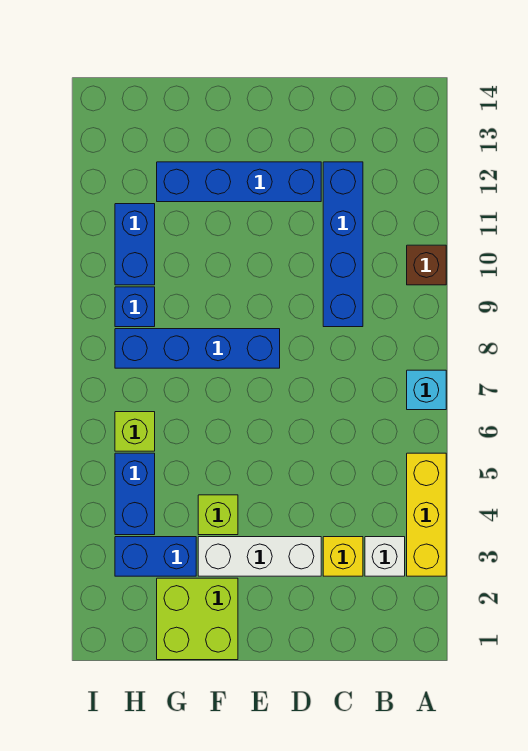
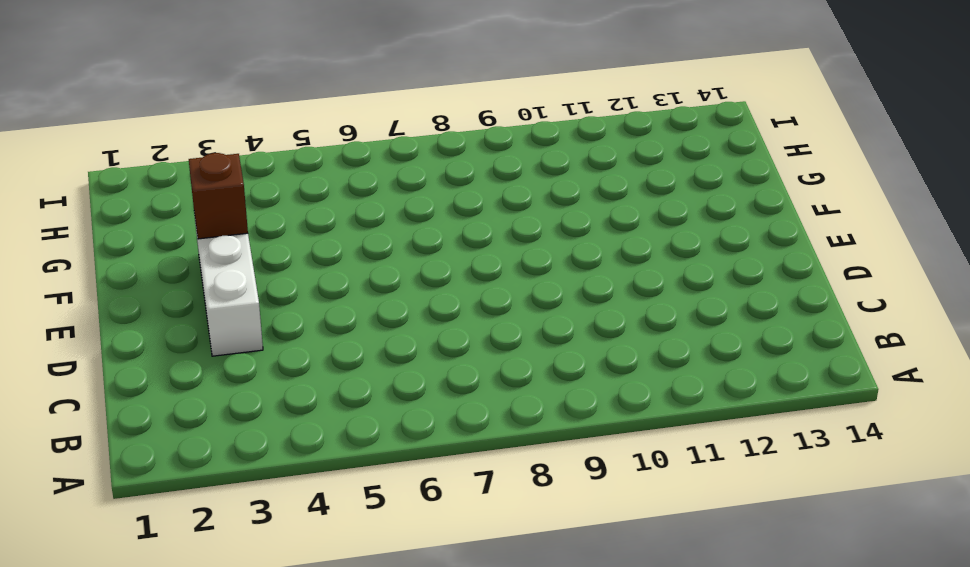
brown brick F3 level 2 -> brown brick A10 level 1
none -> yellow brick A3:A5 level 1
none -> cyan brick A7 level 1
none -> white brick B3 level 1

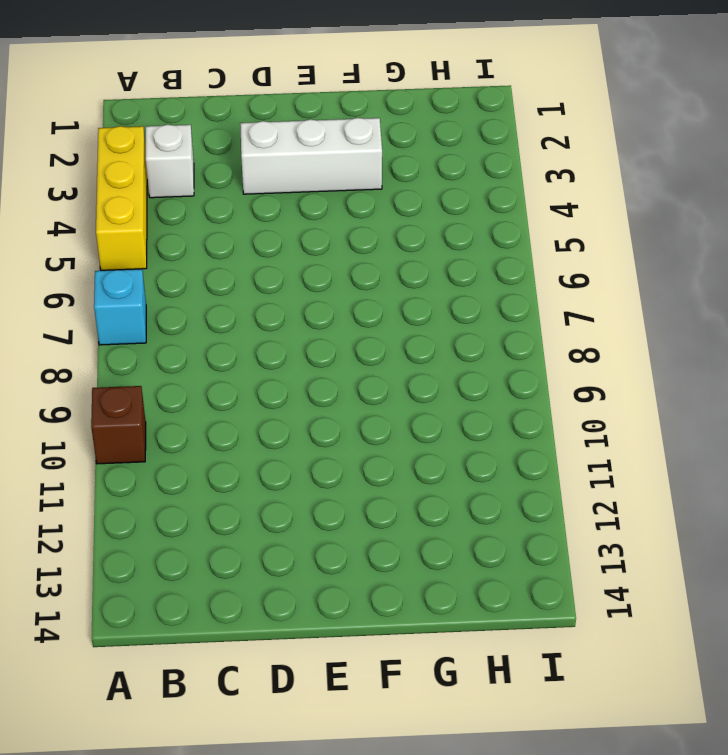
none -> yellow brick C3 level 1
none -> blue brick C9:C12 level 1
none -> blue brick D12:G12 level 1

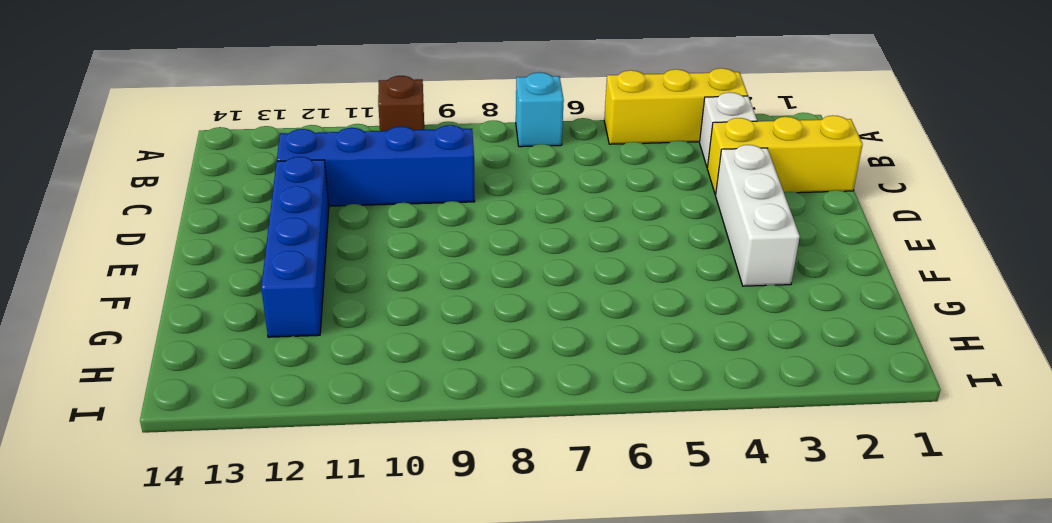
yellow brick C1:C3 level 1 -> yellow brick C3 level 1
none -> blue brick E8:H8 level 1
none -> lime brick F1:G2 level 1
none -> lime brick F4 level 1

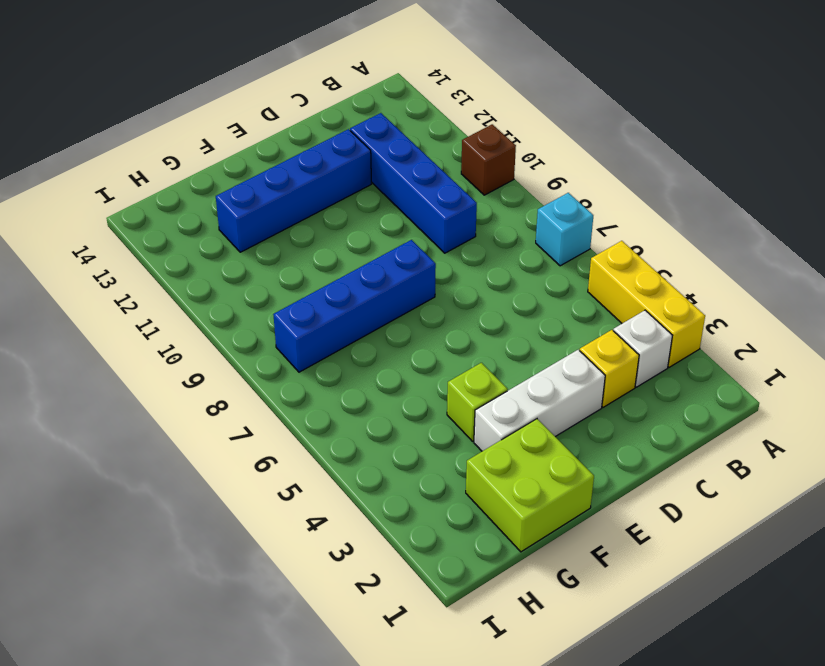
none -> blue brick G3:H3 level 1
none -> blue brick H4:H5 level 1
none -> lime brick H6 level 1

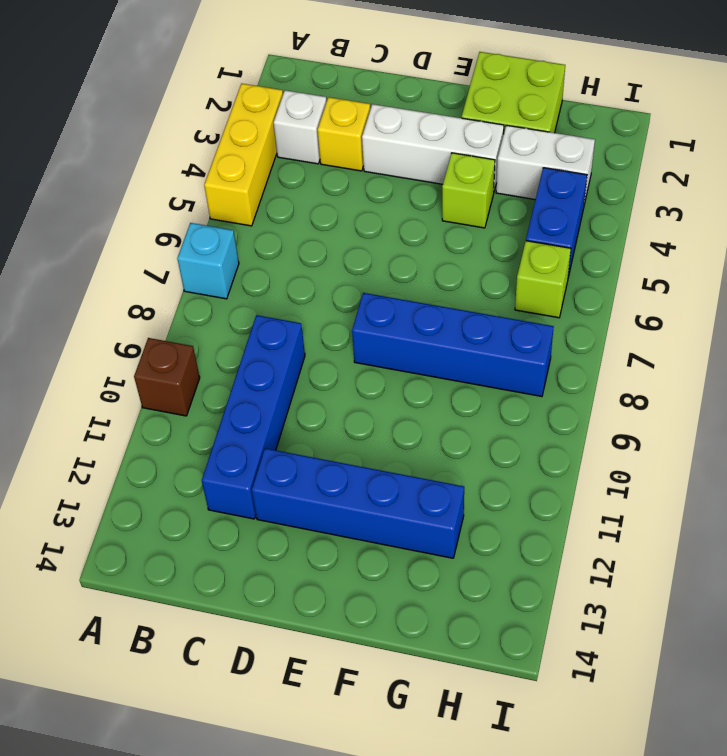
white brick G3:H3 level 1 -> blue brick G3:H3 level 1
none -> blue brick H9 level 1
none -> blue brick H10:H11 level 1

